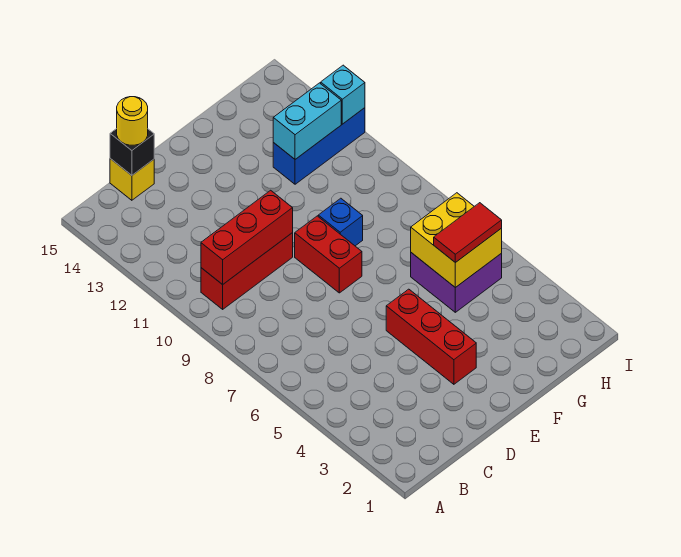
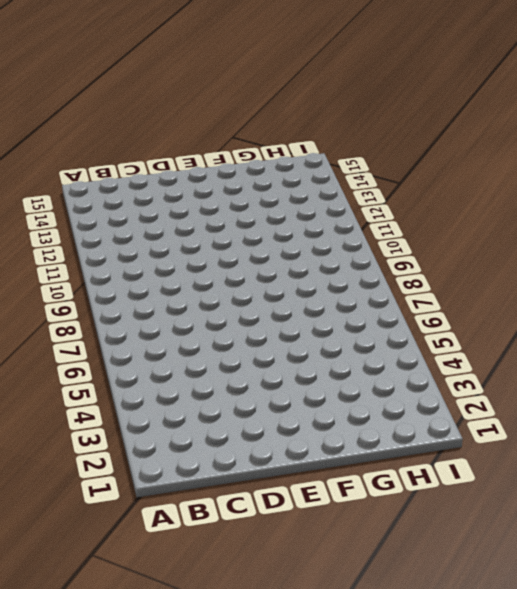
none -> red brick B10:D10 level 1
none -> yellow brick C15 level 1
none -> red brick E3:E5 level 1

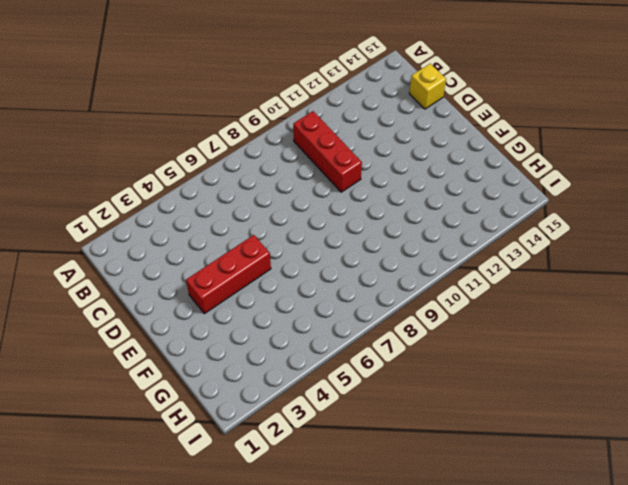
none -> red brick E8:E9 level 1
none -> blue brick F9 level 1
none -> purple brick G5:H6 level 1

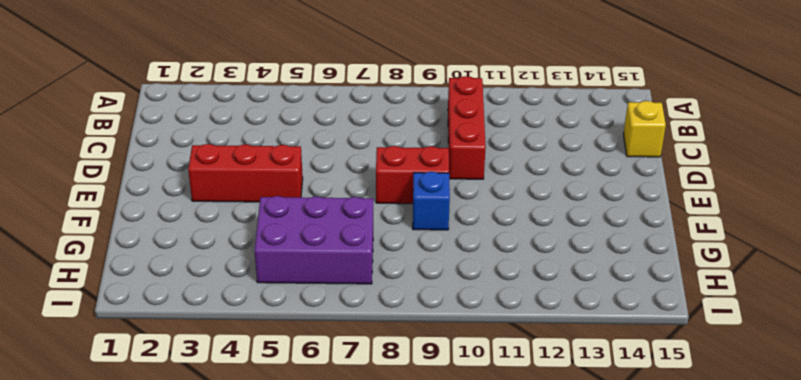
purple brick G5:H7 level 1 -> purple brick G5:H6 level 1
none -> blue brick G12:I12 level 1
none -> red brick B10:D10 level 2
none -> black brick C15 level 2

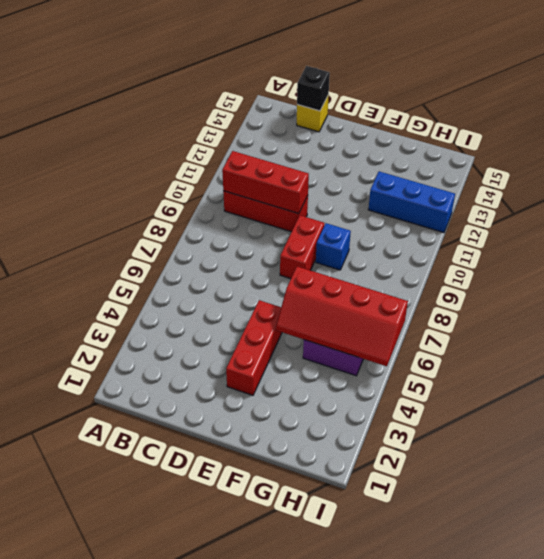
red slope F5:I6 level 2 top 6 -> yellow brick G5:H6 level 2
none -> cyan brick G12:H12 level 2
none -> cyan brick I12 level 2
none -> yellow round brick C15 level 3

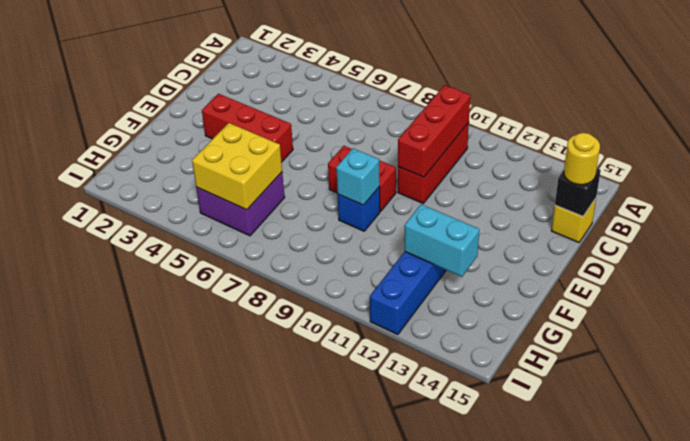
cyan brick F9 level 2 -> cyan brick I12 level 2
cyan brick G12:G13 level 2 -> cyan brick G12:H12 level 2
none -> red tile G5:H5 level 3

